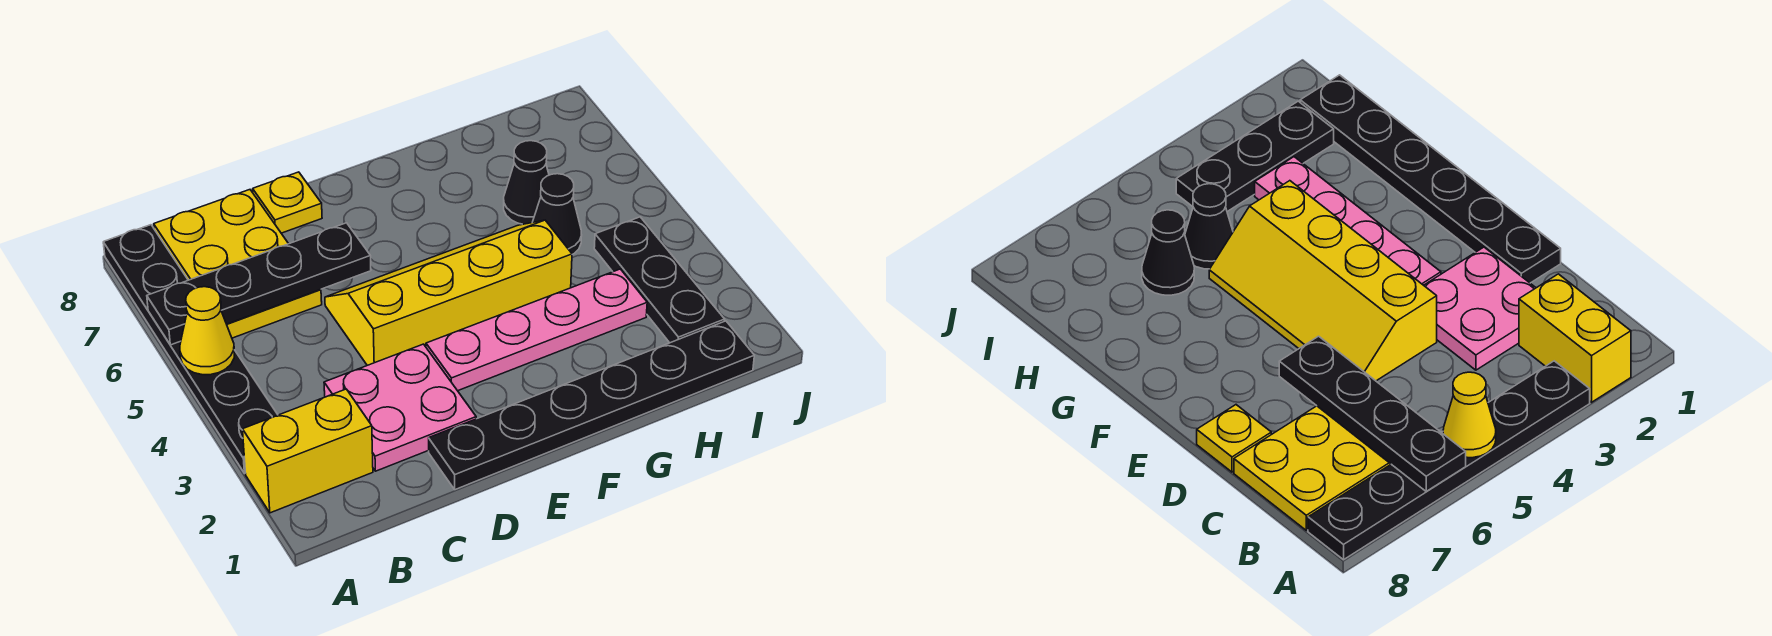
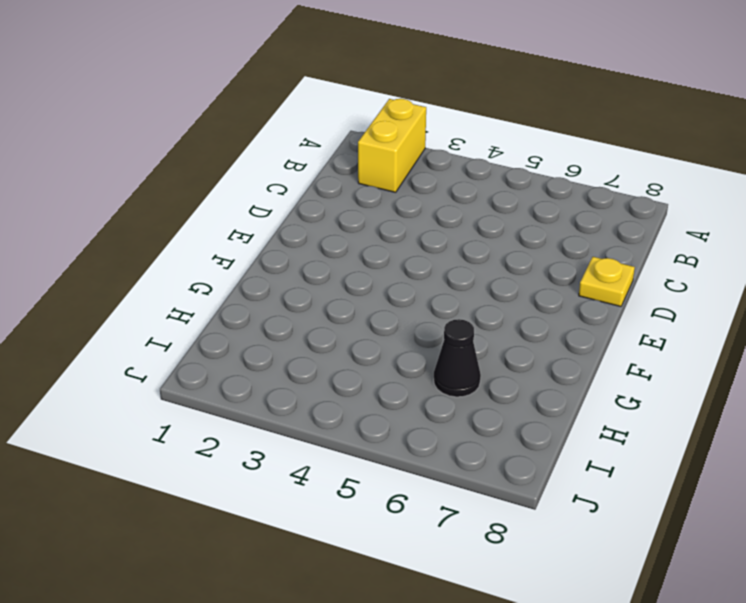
none -> black plate A3:A8 level 1
none -> yellow plate B6:C8 level 1
none -> pink plate C2:D3 level 1

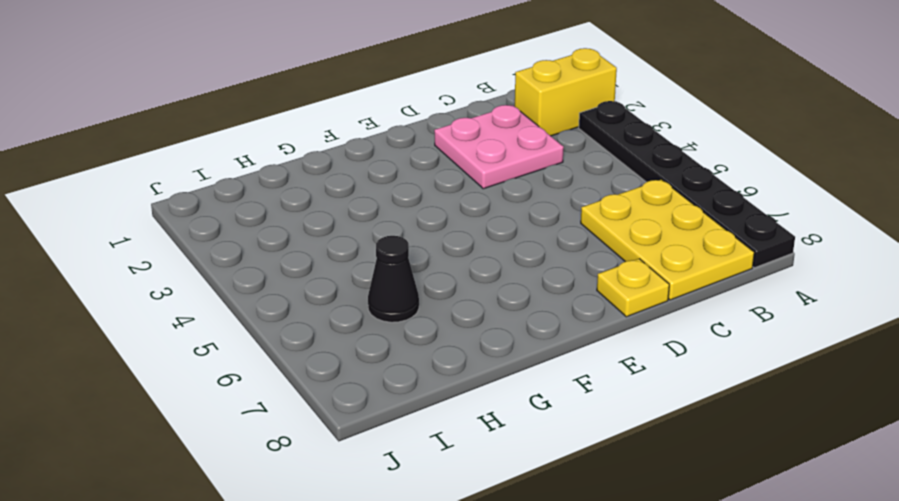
none -> black plate D1:I1 level 1
none -> yellow slope D4:G5 level 1 top 4
none -> pink plate E3:H3 level 1

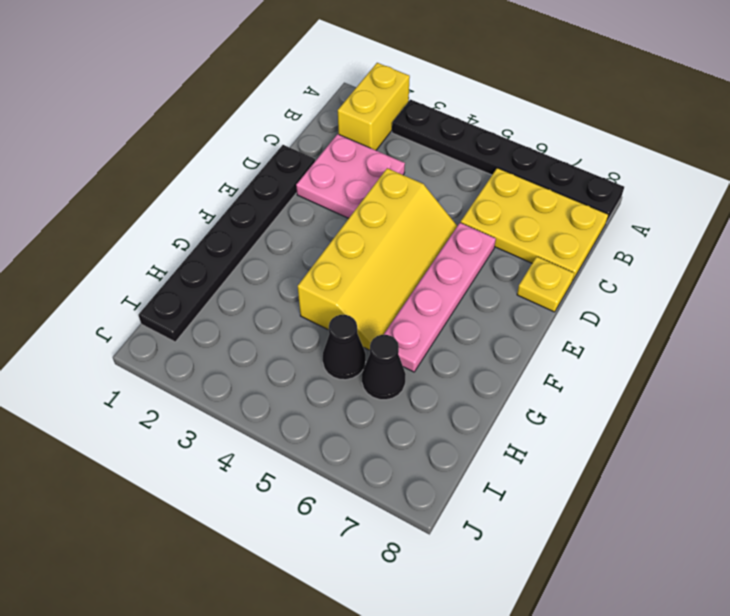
pink plate D6:G6 level 1 -> pink plate E3:H3 level 1
none -> black plate I2:I4 level 1
none -> yellow cone A5 level 2
none -> black plate A6:D6 level 2

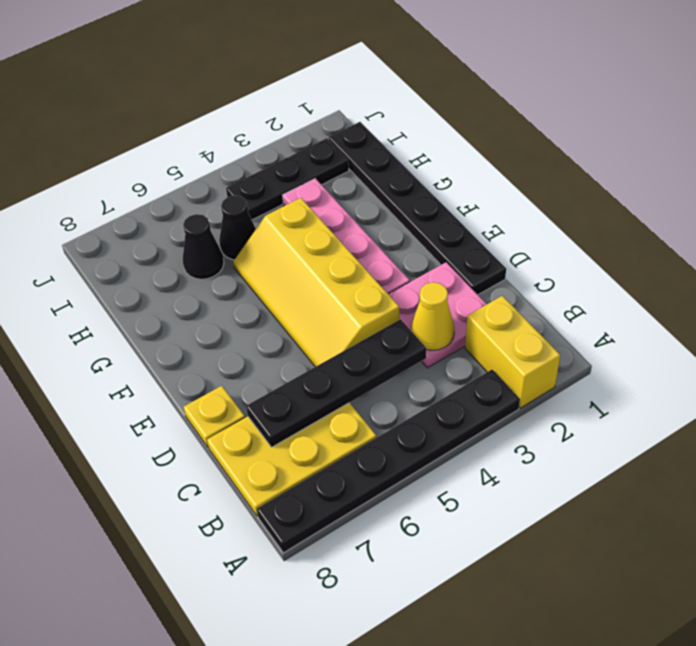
yellow cone C3 level 2 -> yellow cone A5 level 2
black plate C4:C7 level 2 -> black plate A6:D6 level 2

